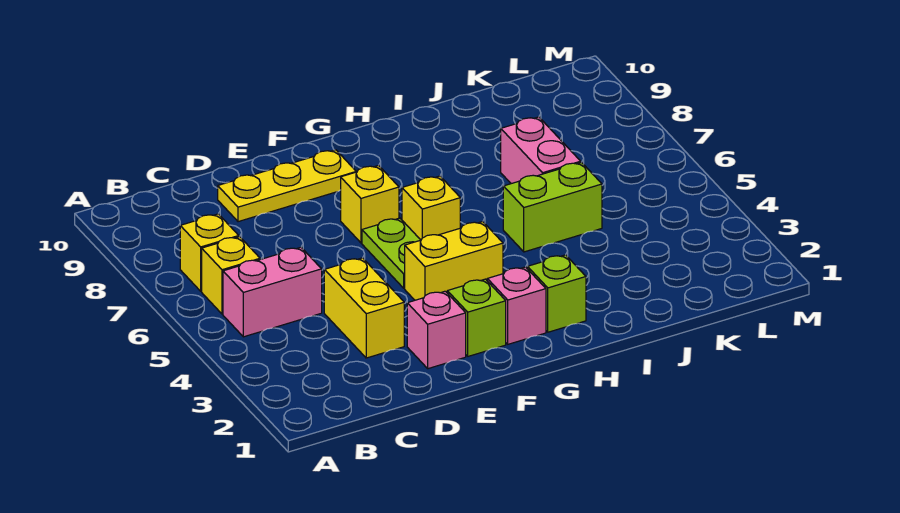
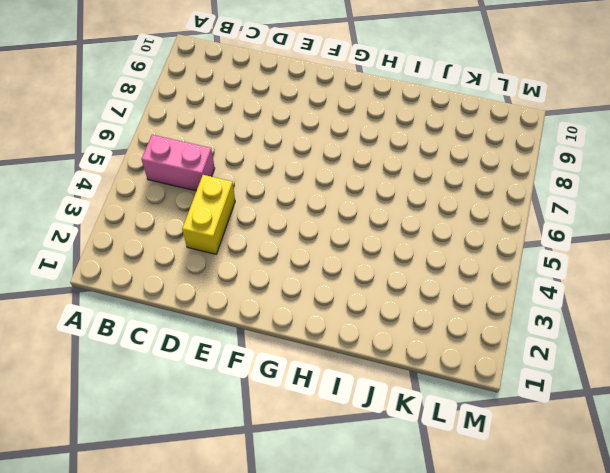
none -> yellow brick B6 level 1
none -> yellow brick B7 level 1
none -> yellow plate D9:F9 level 1

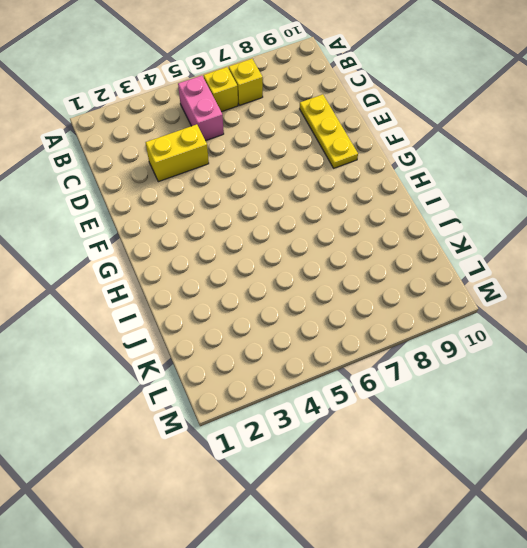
none -> pink brick E2 level 1
none -> lime brick F2 level 1
none -> yellow brick F4:G4 level 1

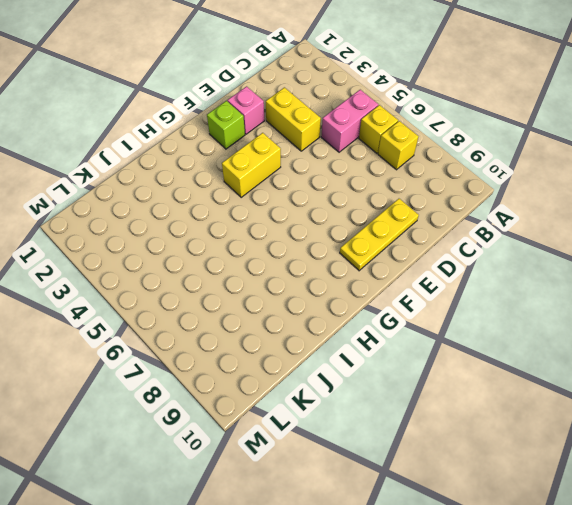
none -> lime plate F5:F6 level 1
none -> yellow brick F7 level 1
none -> pink brick G2 level 1

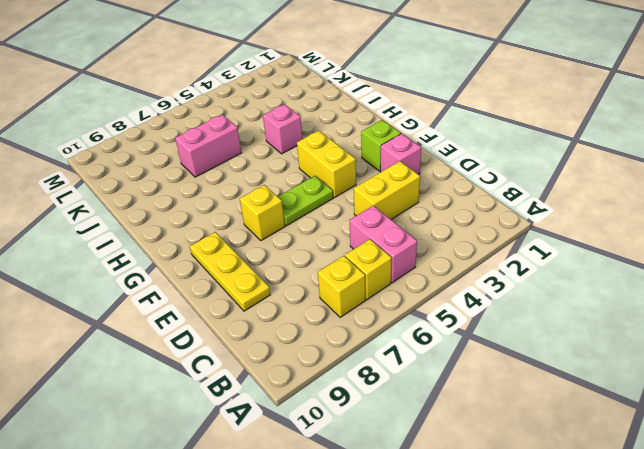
pink brick I4 level 1 -> pink brick G2 level 1
none -> yellow brick G6 level 1
none -> lime brick H2 level 1
none -> lime brick I5:J5 level 1

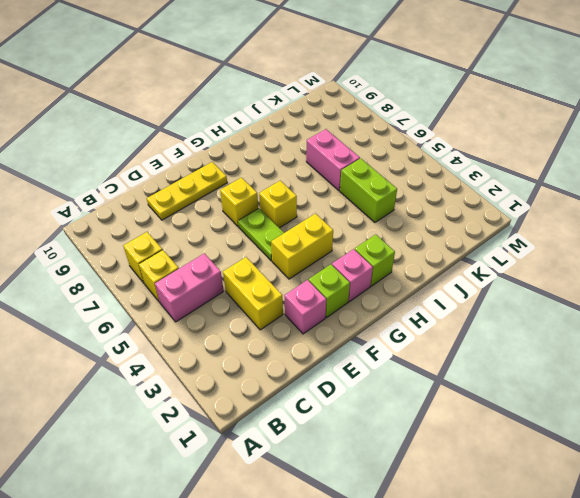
lime brick J4:J5 level 1 -> lime brick I5:J5 level 1

